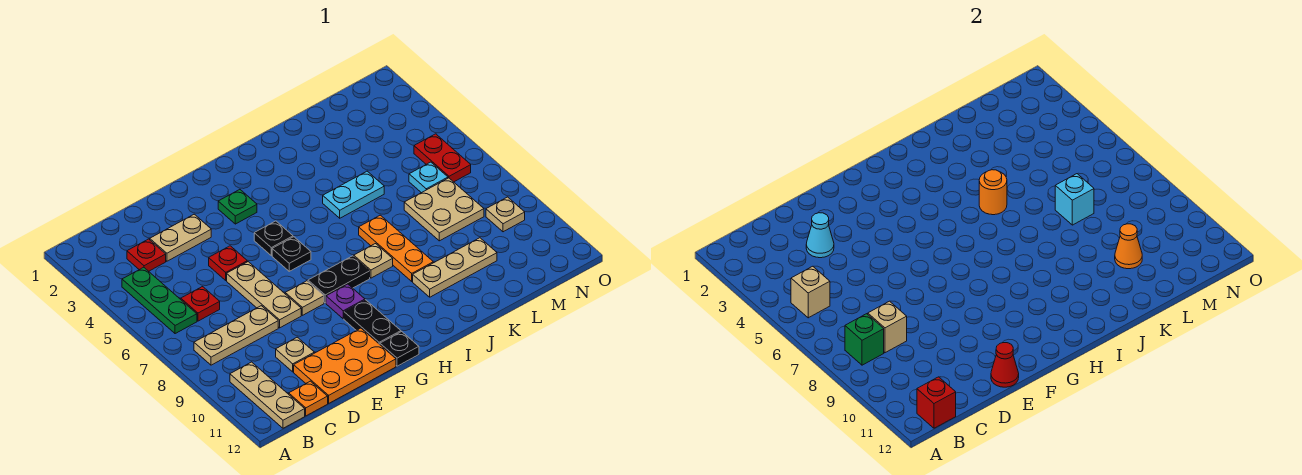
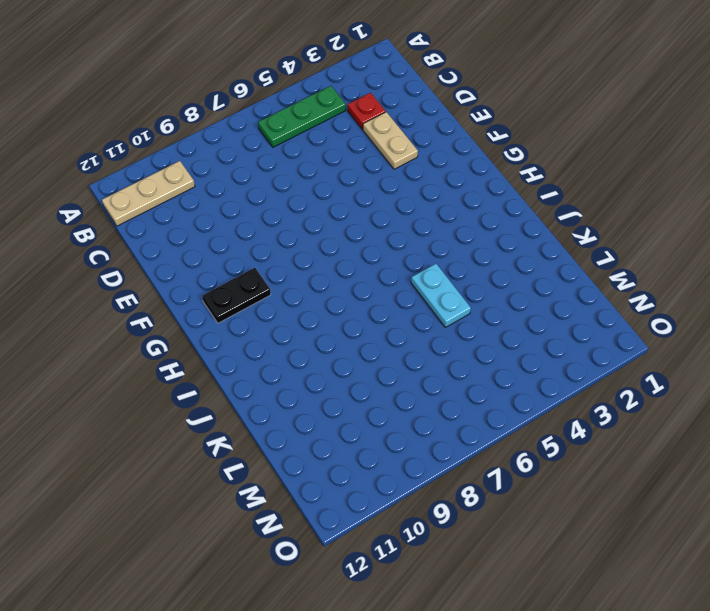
none -> tan plate B8:D8 level 1
none -> red plate C6 level 1
none -> orange plate C12 level 1
none -> tan plate D10 level 1

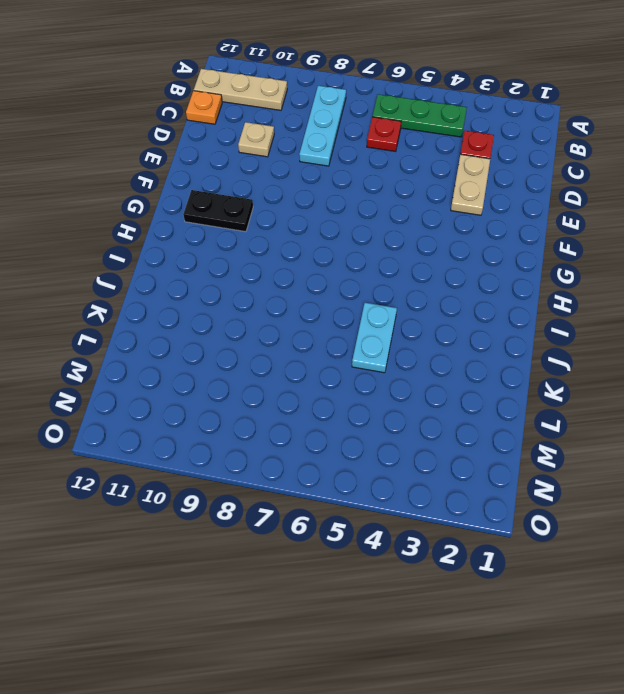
cyan plate B8:D8 level 1 -> tan plate B8:D8 level 1
none -> orange plate D11:F12 level 1
none -> red plate E5 level 1
none -> tan plate E6:E8 level 1
none -> tan plate F8 level 1

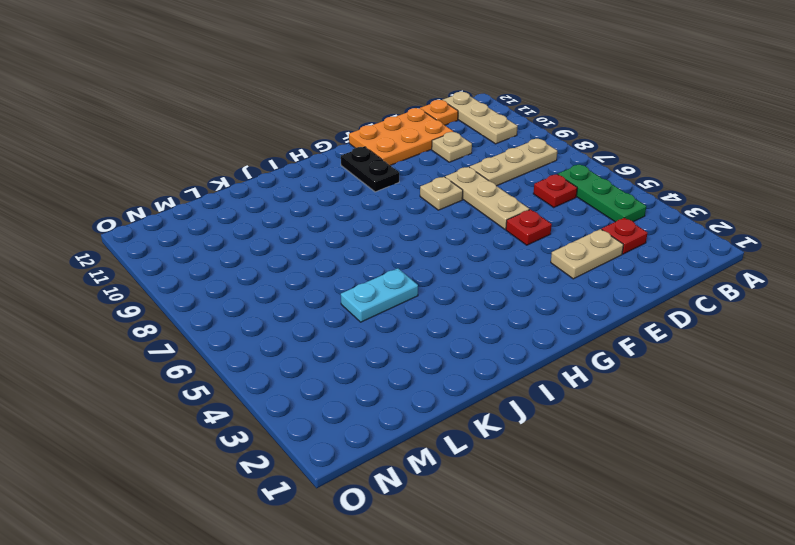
none -> green plate G3 level 1
none -> black plate G5 level 1
none -> black plate G6 level 1
none -> black plate G8:H8 level 1

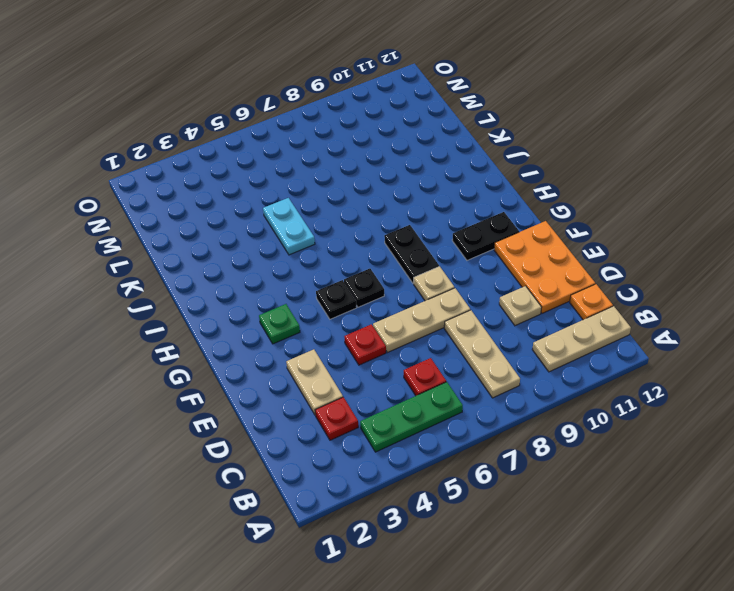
none -> purple plate G9 level 1
none -> black plate G12 level 1
none -> tan plate I8 level 1
none -> orange plate J7:J9 level 1

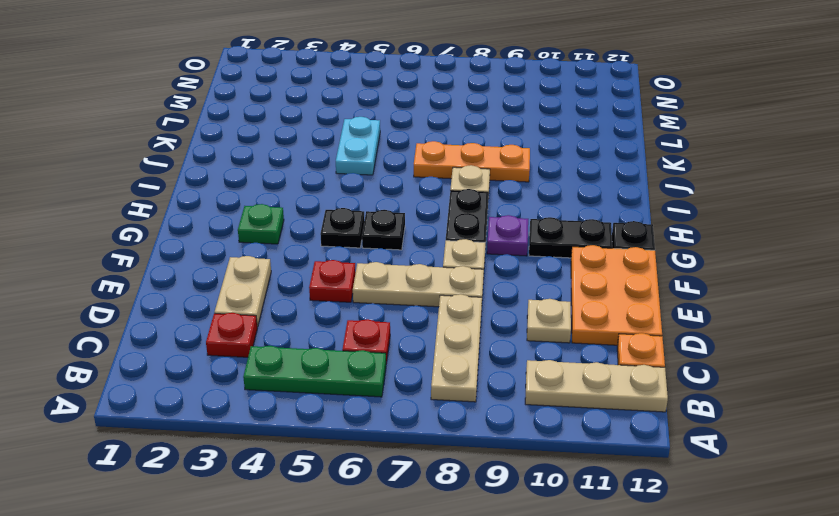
none -> tan plate J10:L10 level 1
none -> tan plate L7:M8 level 1
none -> cyan plate M6 level 1
none -> red plate N5:N6 level 1

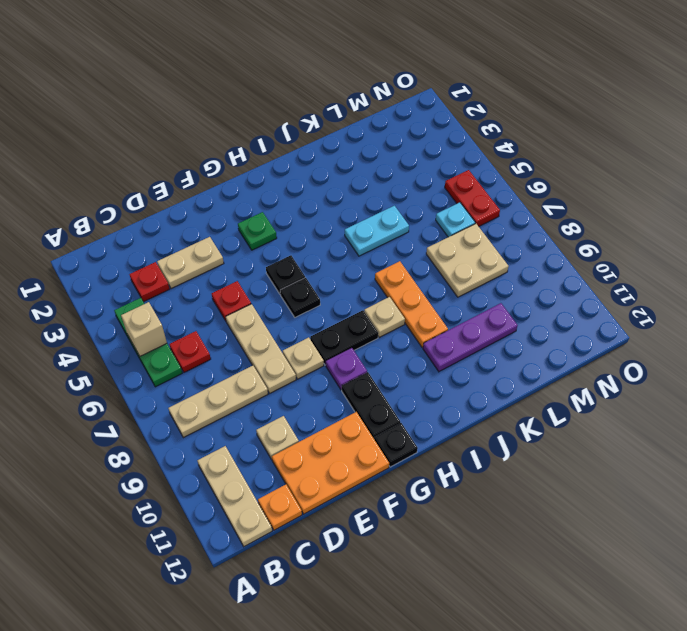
purple plate J10:L10 level 1 -> tan plate J10:L10 level 1
none -> tan plate N9 level 1
none -> green brick B8 level 2
none -> red brick B12 level 2
none -> tan brick C8 level 2

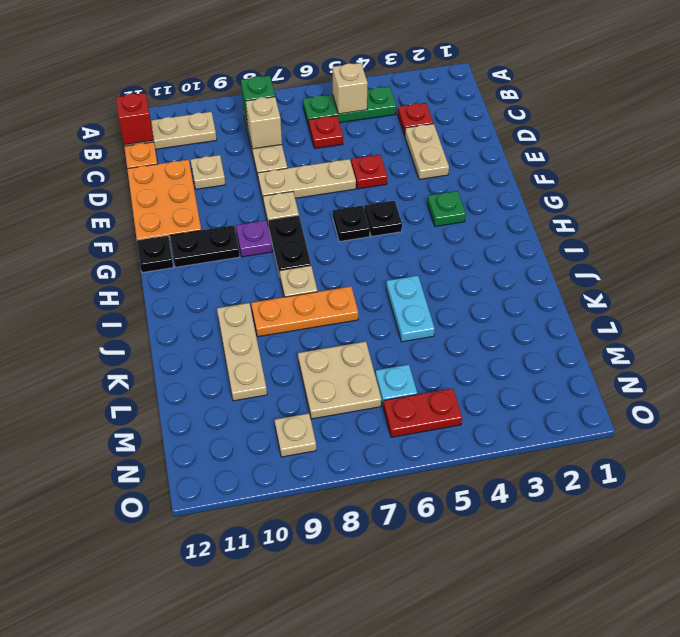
none -> cyan cone D3 level 2
none -> red cone E12 level 2
none -> orange round brick J5 level 2
none -> cyan brick L7 level 2

